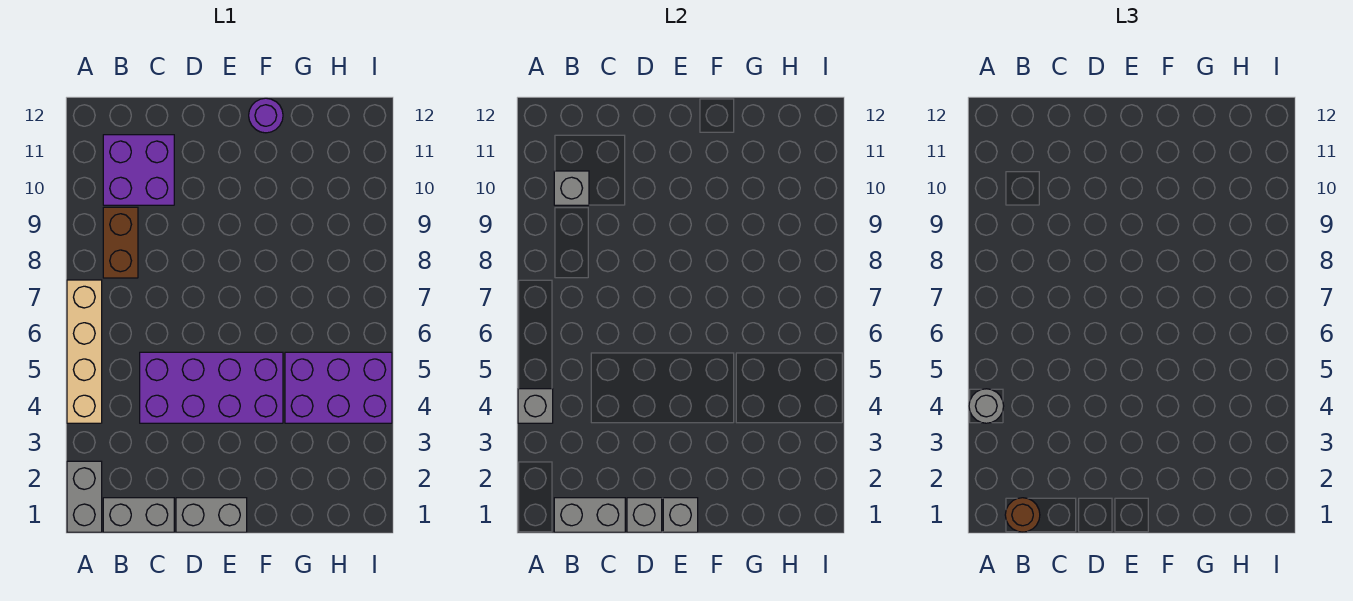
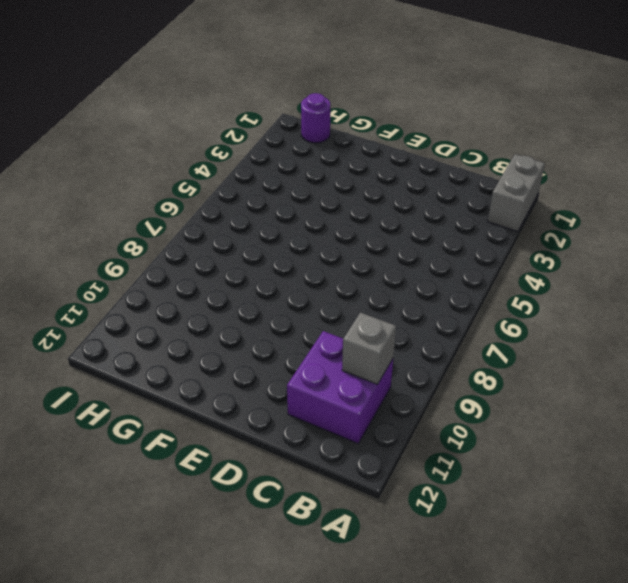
purple round brick H1 level 1 -> purple round brick F12 level 1
none -> tan brick A4:A7 level 1
none -> grey brick B1:C1 level 1
none -> brown brick B8:B9 level 1

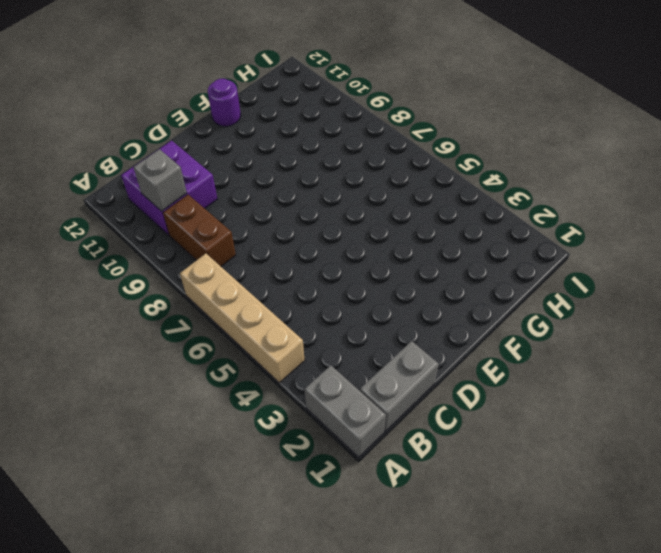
none -> purple brick C4:F5 level 1
none -> grey brick D1:E1 level 1
none -> purple brick G4:I5 level 1

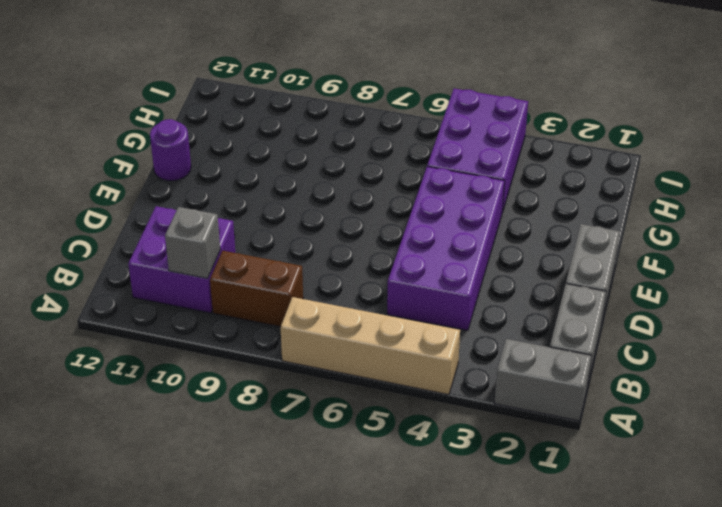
none -> grey brick A4 level 2
none -> grey brick B1:C1 level 2
none -> grey brick D1 level 2

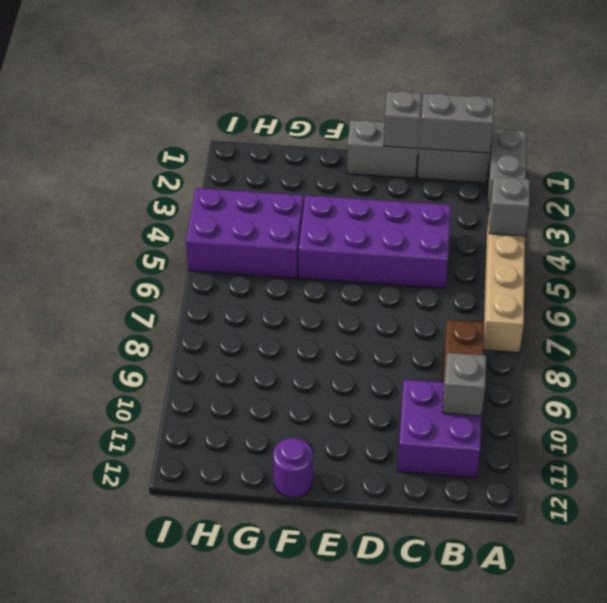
none -> grey brick E1 level 2
none -> grey round brick A4 level 3
none -> brown round brick B1 level 3

